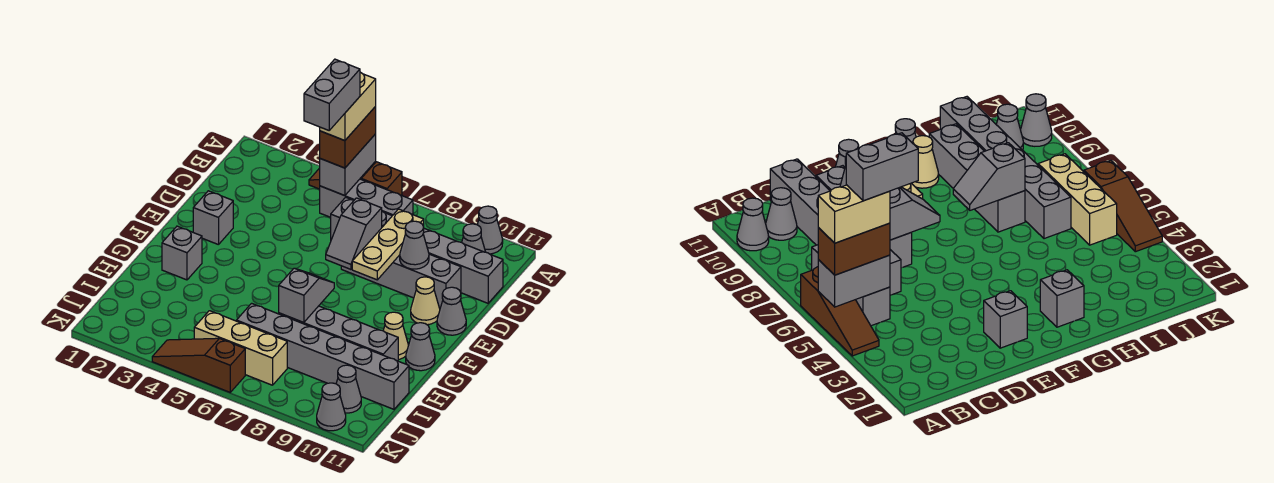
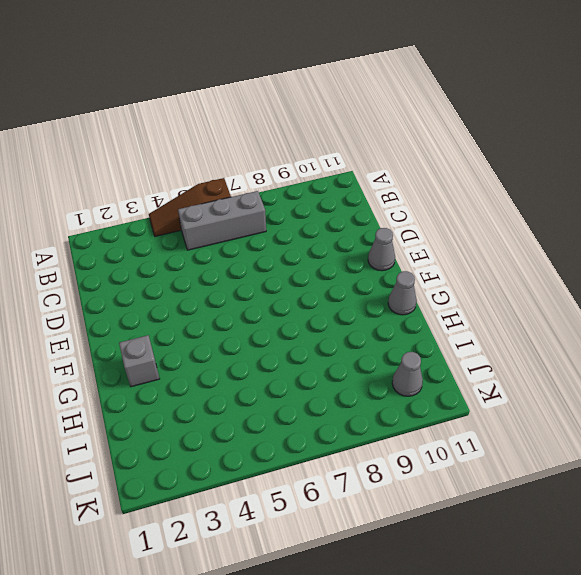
none -> grey cone A10 level 1
none -> grey cone B10 level 1
none -> grey brick C6:C11 level 1

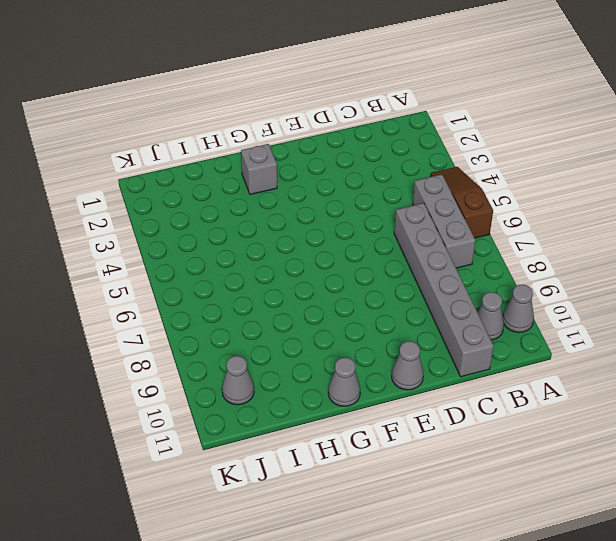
none -> grey brick D7:D10 level 1
none -> grey brick E2 level 1
none -> tan cone E10 level 1

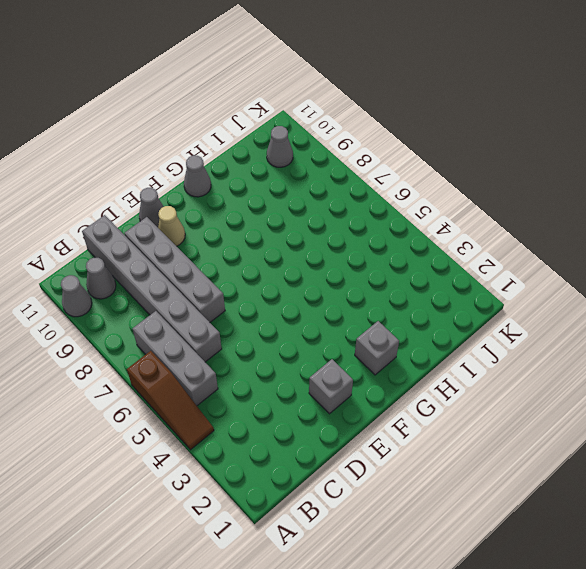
none -> tan cone G10 level 1
none -> grey brick H7:H10 level 1
none -> grey brick I6:I11 level 1

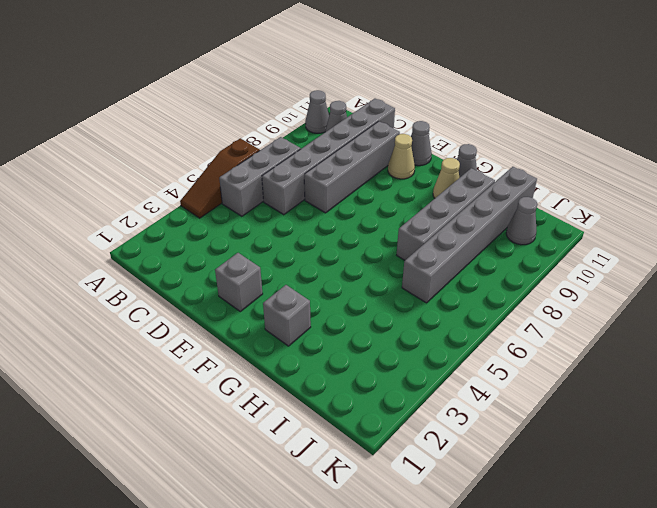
none -> tan brick J5:J7 level 1
none -> brown slope K4:K6 level 1 top 6
none -> grey cone K10 level 1

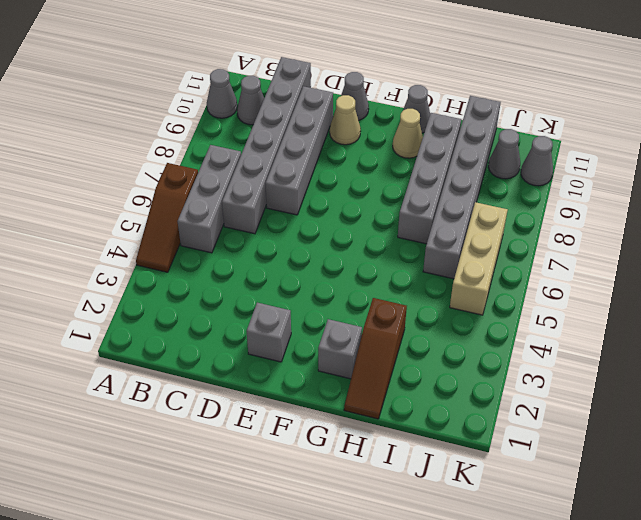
brown slope H1:H3 level 1 top 3 -> brown slope K4:K6 level 1 top 6
none -> grey brick A5:B5 level 2
none -> tan plate C8:E8 level 2
none -> grey slope D7:E7 level 2 top D

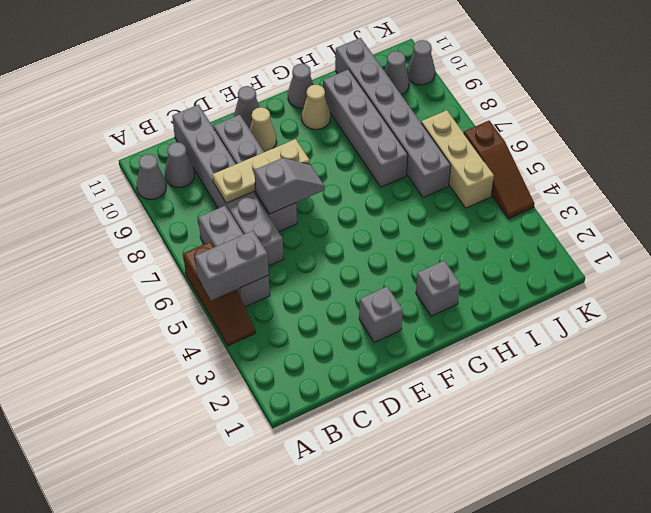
none -> grey cone D9 level 2
none -> grey slope G7:H7 level 2 top H
none -> brown brick A5:B5 level 3

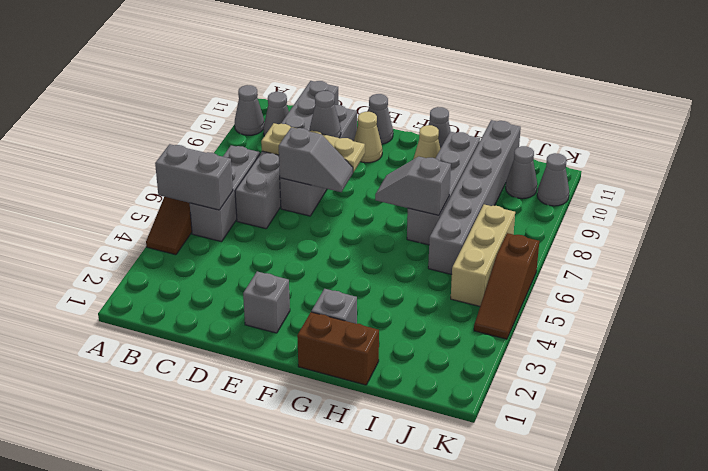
brown brick G1:H1 level 1 -> brown brick A5:B5 level 3
none -> tan brick A5:B5 level 4
none -> grey brick B5:C5 level 5

